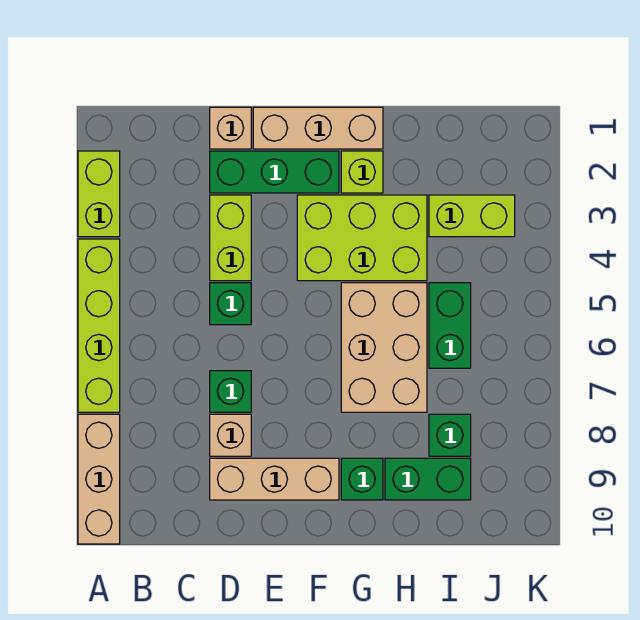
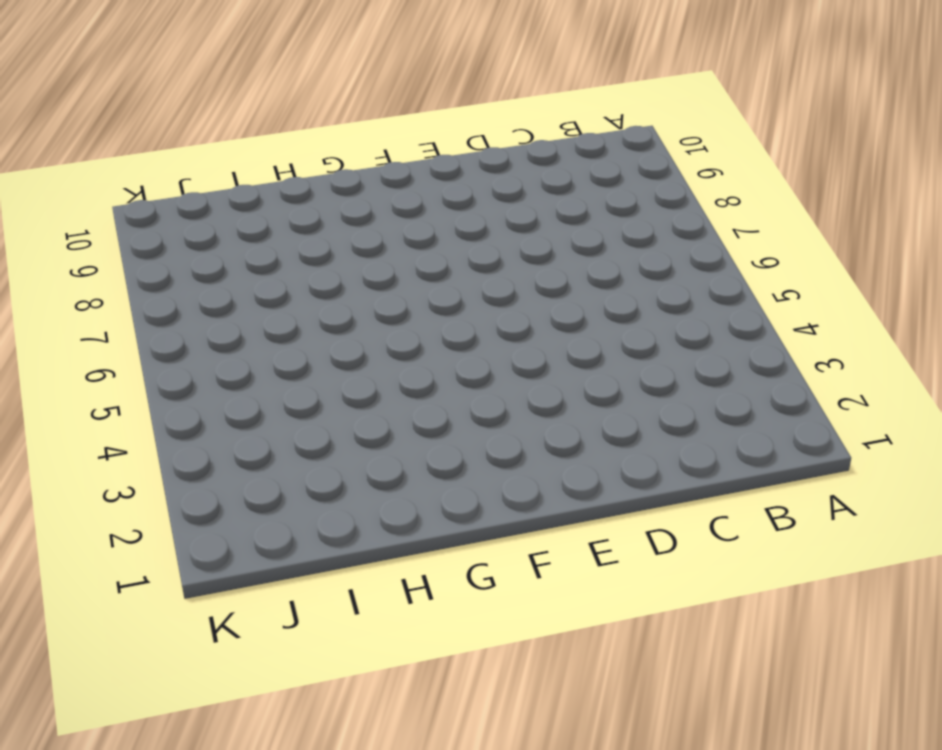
none -> lime brick A2:A3 level 1
none -> lime brick A4:A7 level 1
none -> tan brick A8:A10 level 1

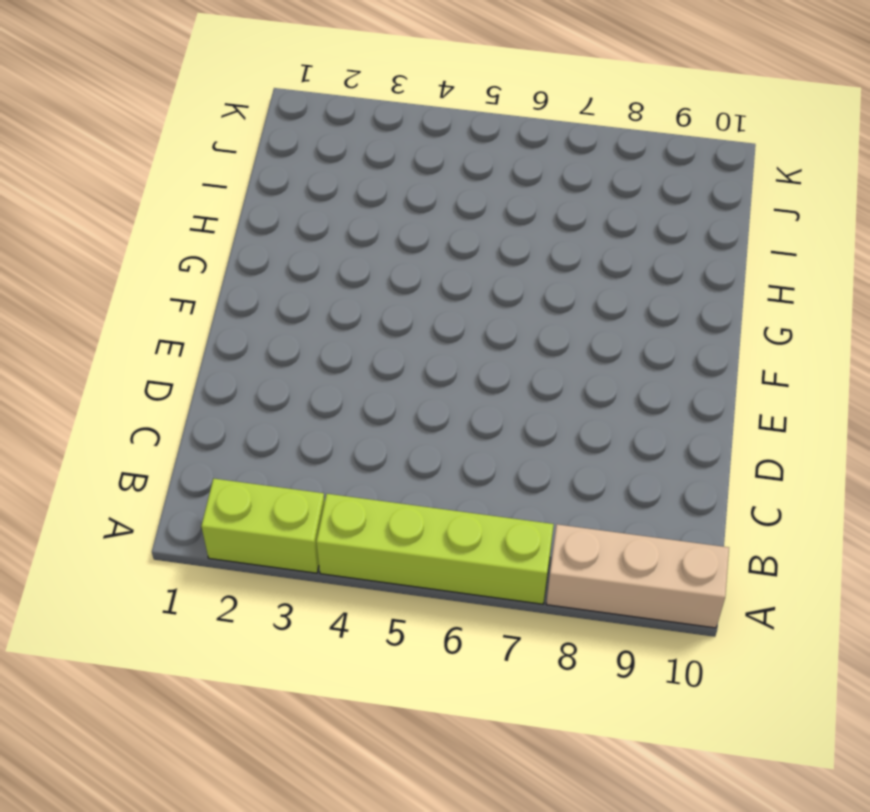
none -> tan brick D1 level 1
none -> green brick D2:F2 level 1
none -> lime brick D3:D4 level 1

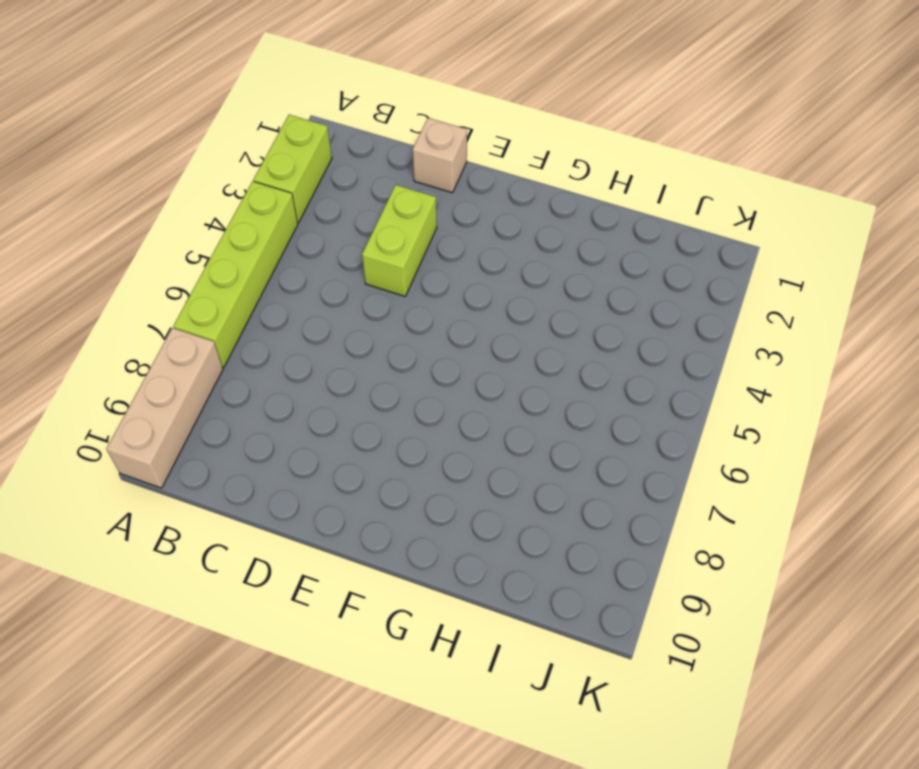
none -> green brick D2:F2 level 1
none -> green brick D5 level 1
none -> green brick D7 level 1

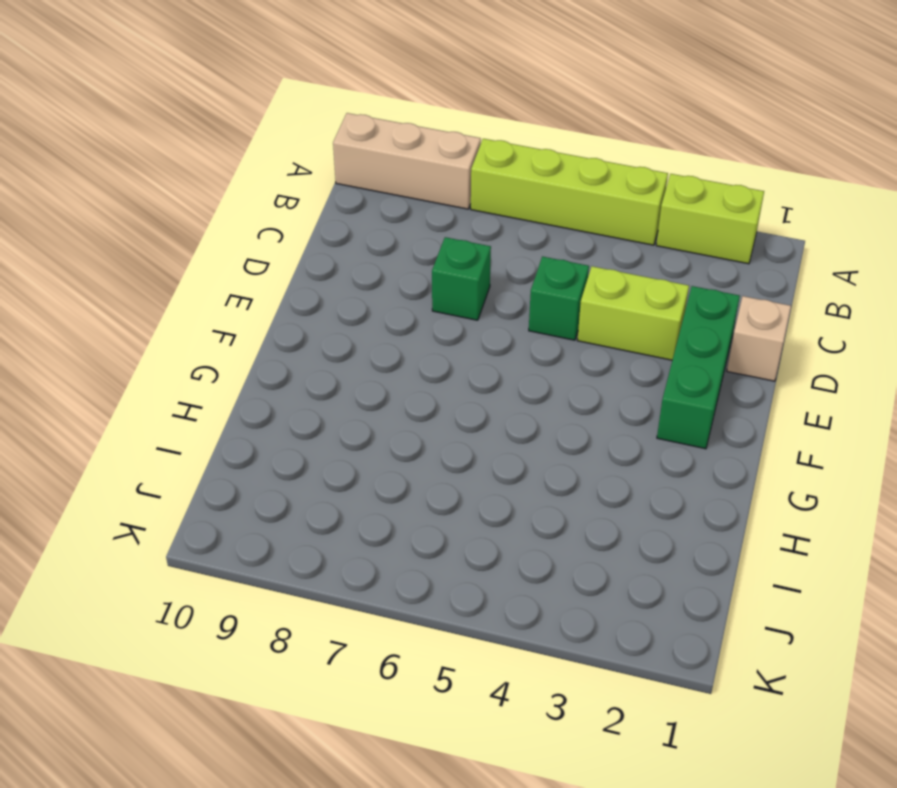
none -> tan brick D8 level 1
none -> tan brick D9:F9 level 1
none -> tan brick E1:G1 level 1

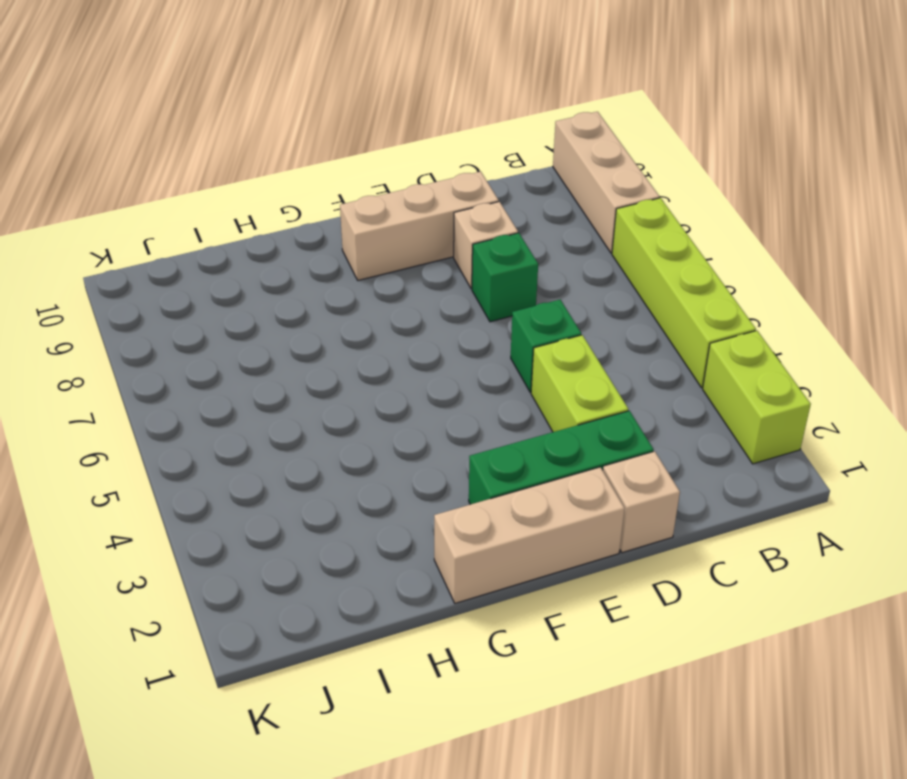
none -> lime brick F3:H4 level 1
none -> lime brick G2 level 1
none -> tan brick G5:H7 level 1

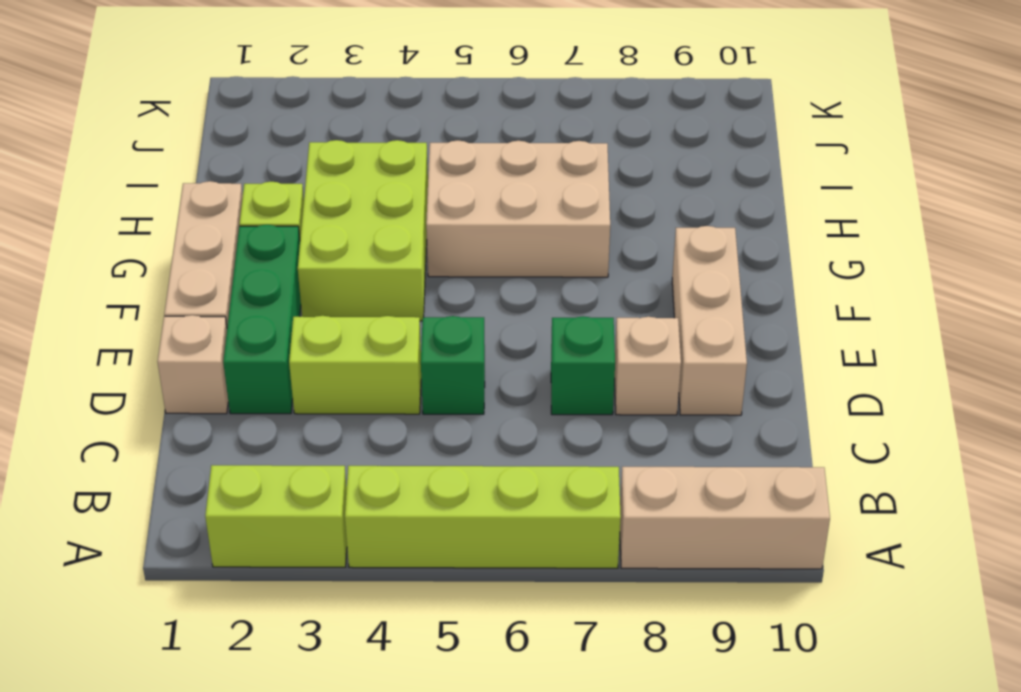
none -> green brick G9 level 1
none -> green brick H9:I9 level 1
none -> lime brick I3:J3 level 1

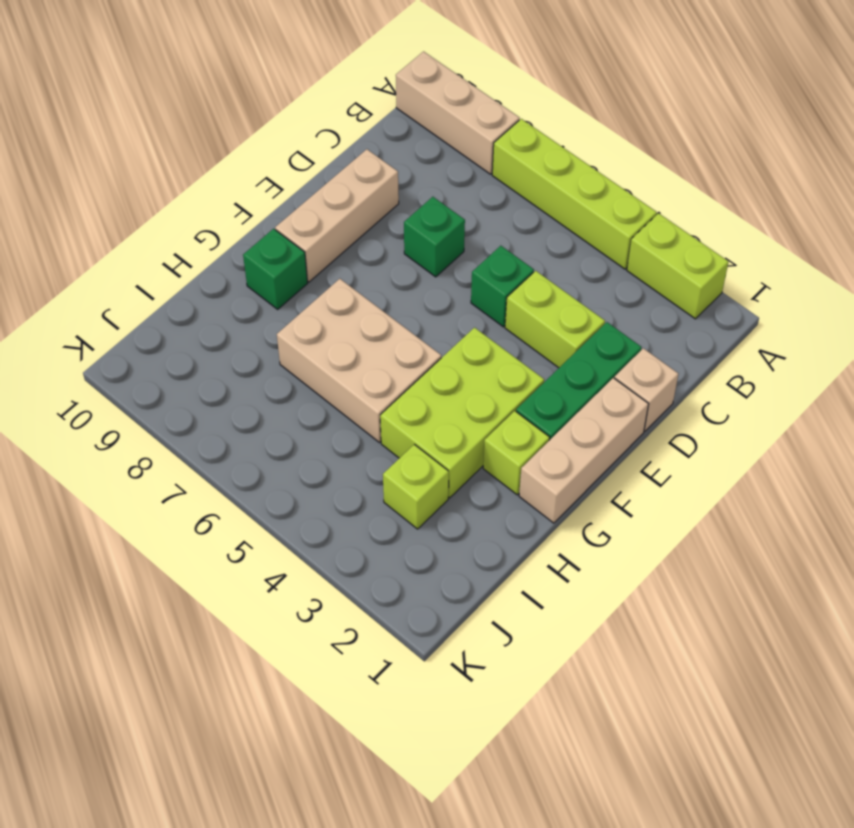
lime brick I3 level 1 -> lime brick I3:J3 level 1
none -> tan brick D8 level 1
none -> green brick H9:I9 level 1
none -> green brick I5:I6 level 1

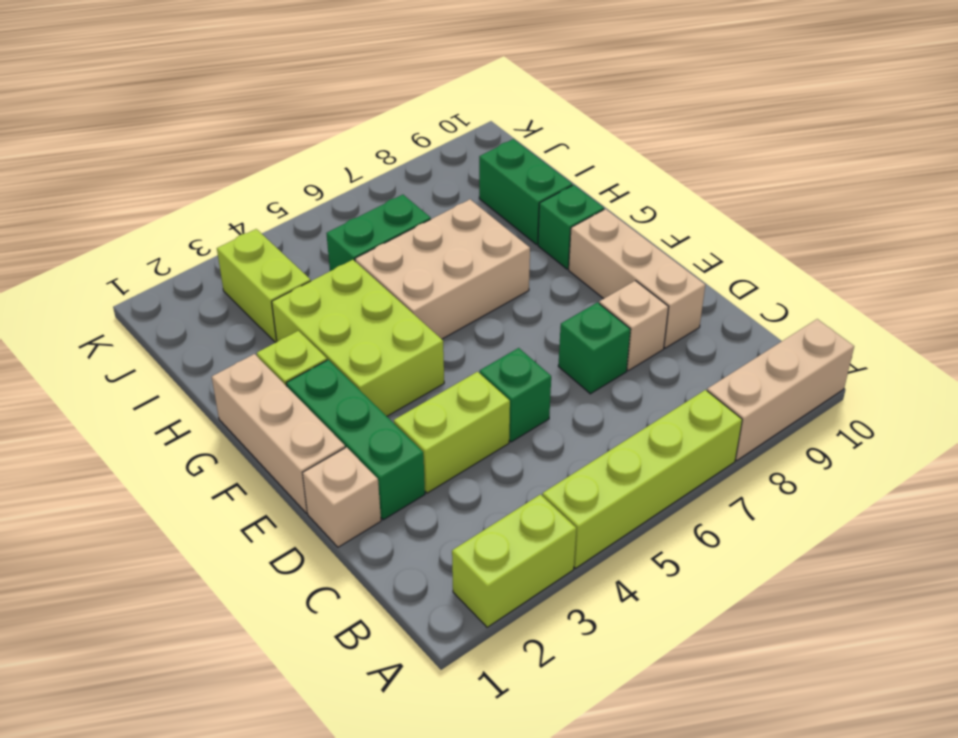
none -> green brick I8 level 1

